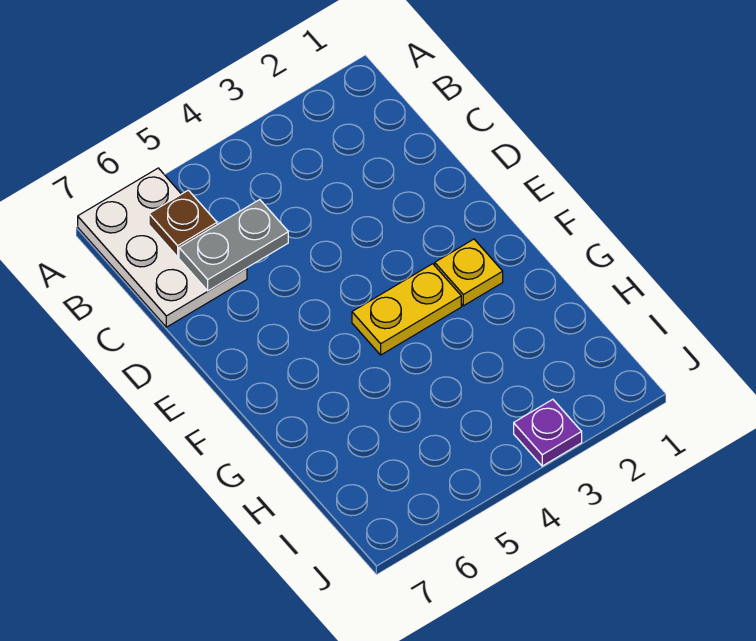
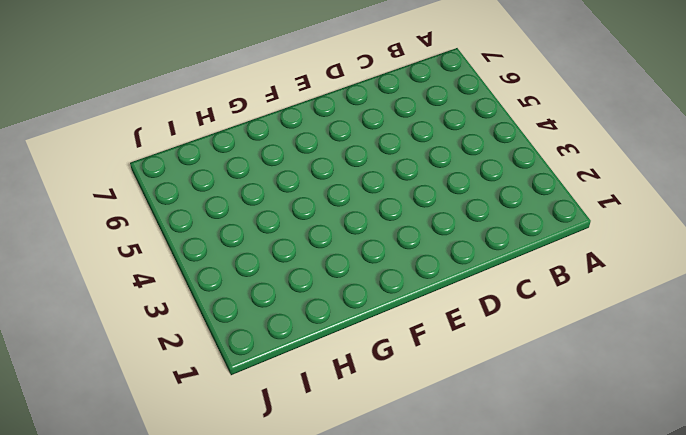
none -> white plate A6:C7 level 1
none -> yellow plate F2 level 1

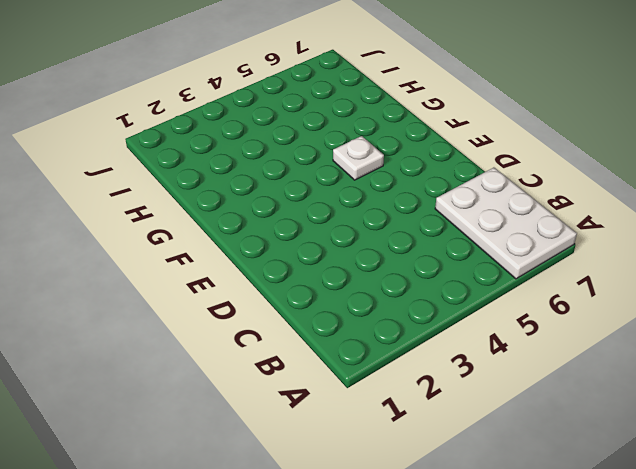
white plate F5 level 1 -> none
none -> yellow plate F2 level 1
none -> yellow plate F3:F4 level 1

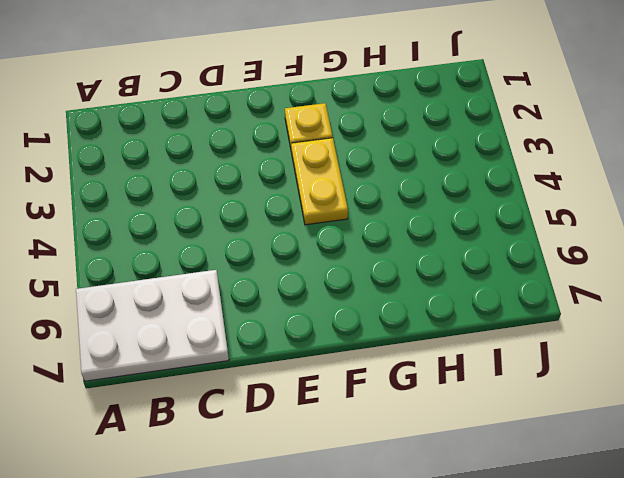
none -> purple plate J3 level 1
none -> brown plate B6 level 2

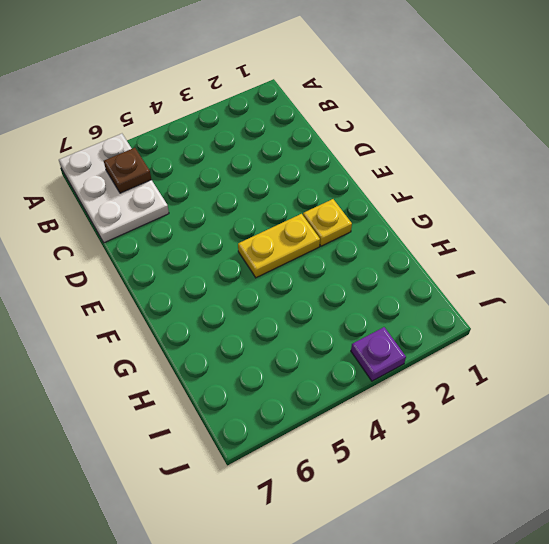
none -> grey plate C5:C6 level 2

